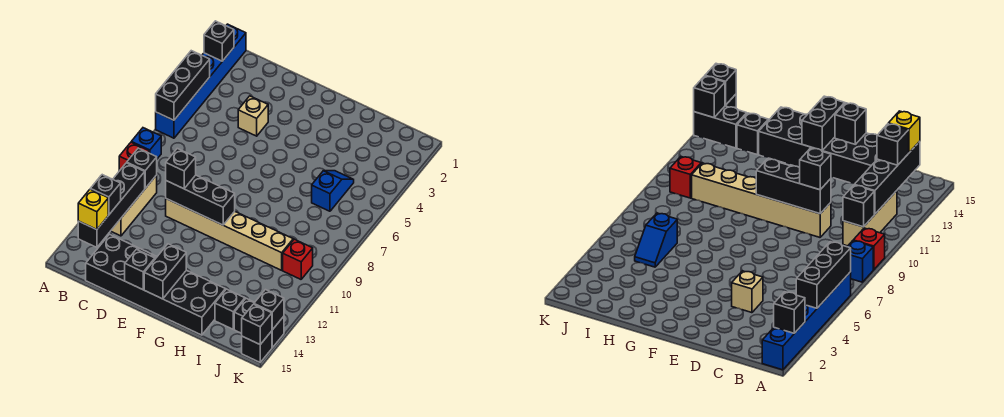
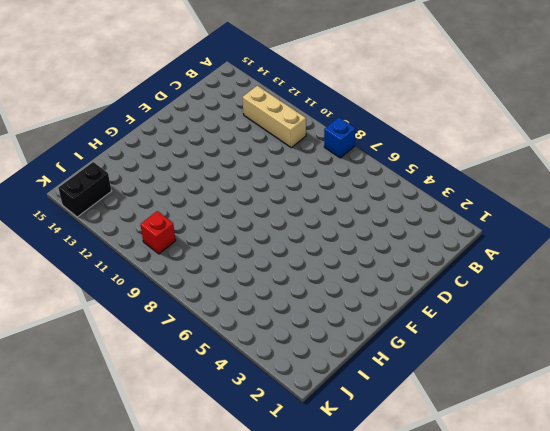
none -> blue brick A1:A6 level 1
none -> red brick A9 level 1
none -> black brick C14:H15 level 1

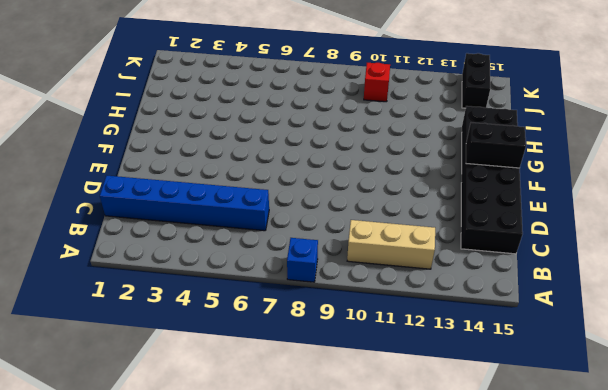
blue brick C1:C6 level 1 -> blue brick A1:A6 level 1
none -> red brick A9 level 1
none -> tan brick D4 level 1
none -> tan brick D10:I10 level 1

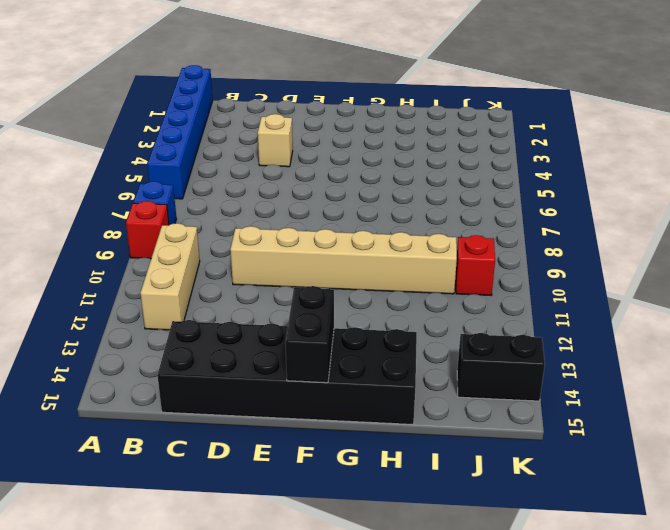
none -> blue slope I5:I6 level 1 top 6
none -> black brick I14 level 1
none -> black brick K15 level 1

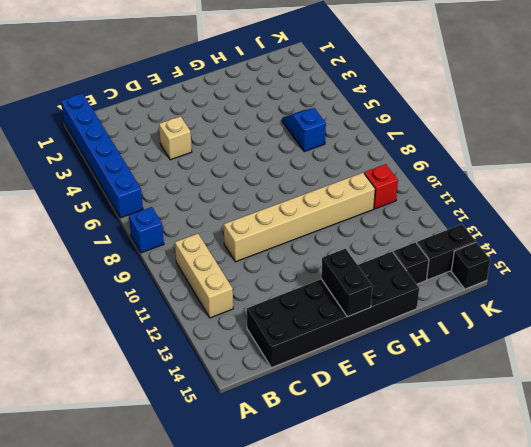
none -> red brick A9 level 1
none -> black brick A2 level 2
none -> black brick A4:A6 level 2

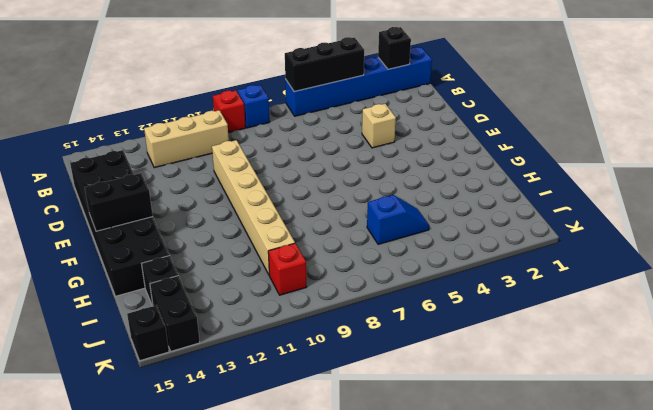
none -> black brick B10 level 2
none -> black brick B11:B14 level 2
none -> black brick D10:F10 level 2

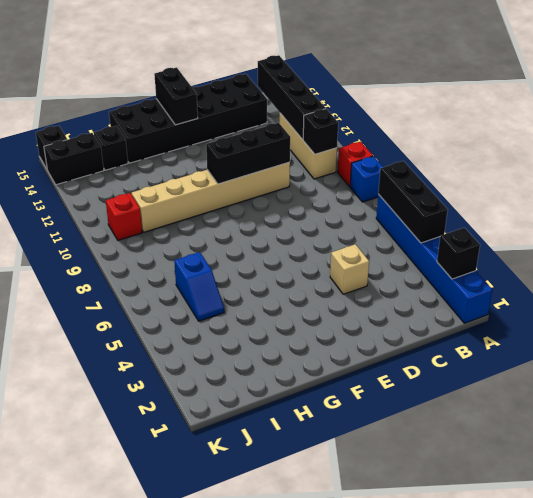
none -> black brick E15 level 2
none -> black brick K14 level 2
none -> black brick K15 level 2

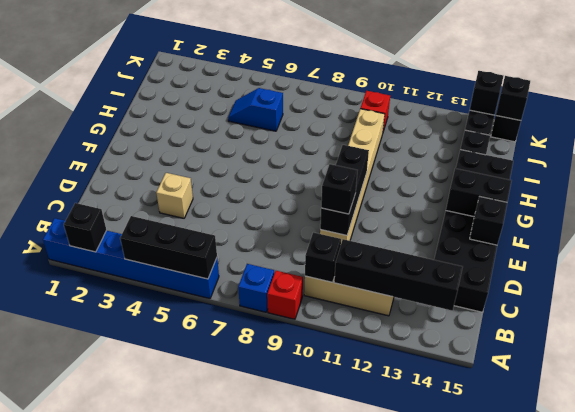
none -> black brick B13 level 3
none -> yellow brick B14 level 3

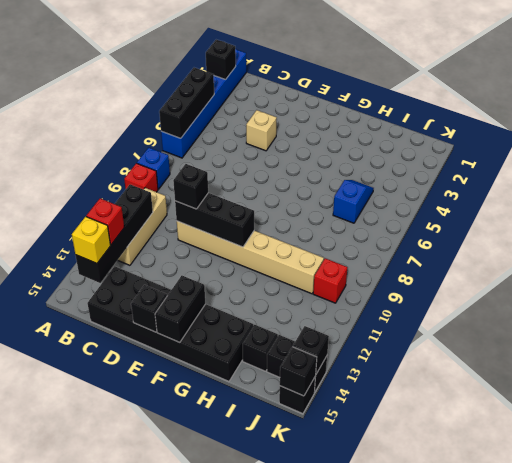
red brick B13 level 3 -> black brick B13 level 3
none -> black brick B10 level 2

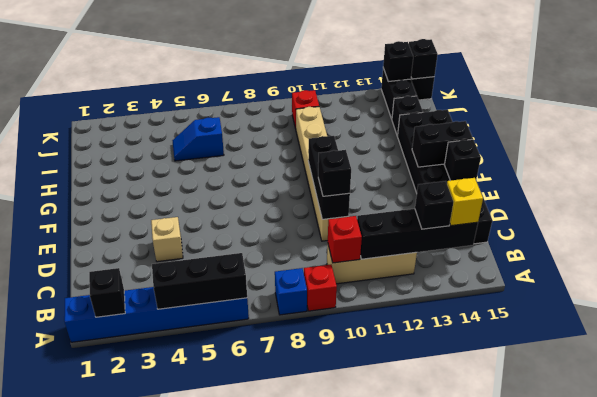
red brick B10 level 2 -> black brick B10 level 2

